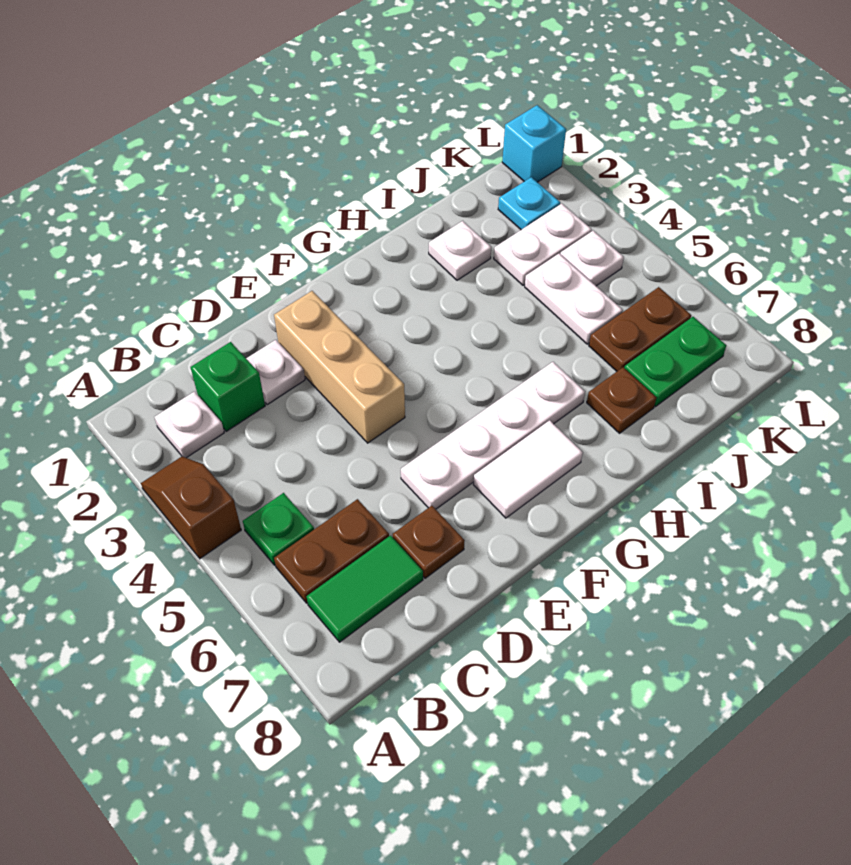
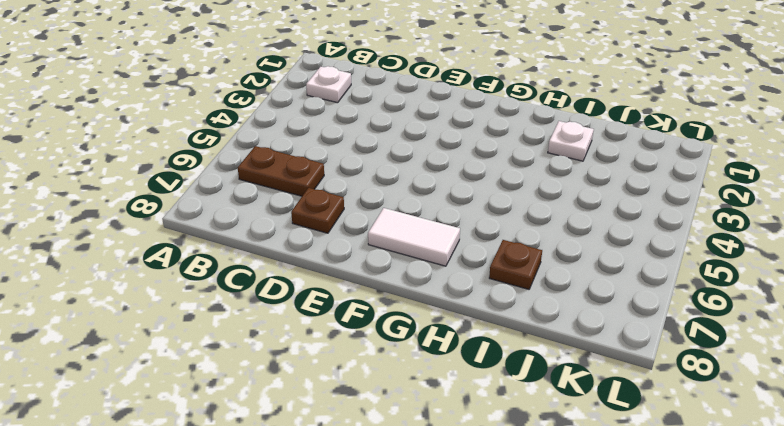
none -> brown slope A3:A4 level 1 top 4
none -> green plate B5 level 1
none -> green tile B7:C7 level 1

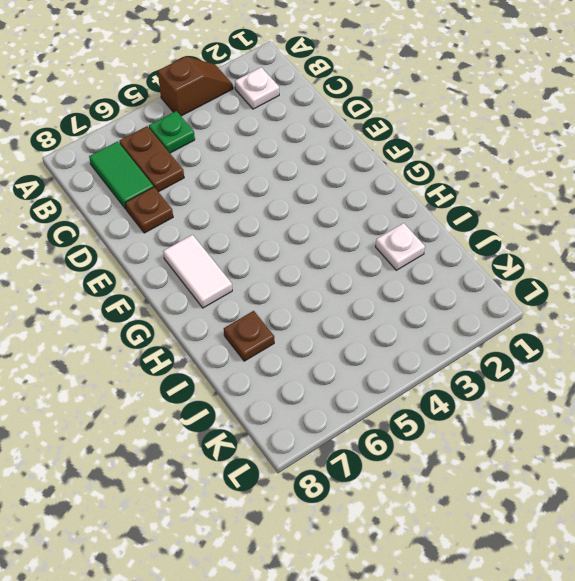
none -> green brick C2 level 1
none -> white plate D2 level 1
none -> tan brick E2:E4 level 1

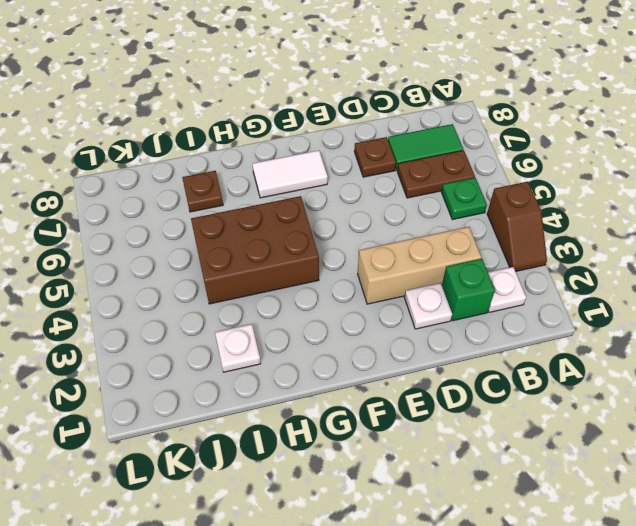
tan brick C3:E3 level 1 -> tan brick E2:E4 level 1
brown brick G4:I5 level 1 -> none
none -> white plate E6:H6 level 1
none -> white plate J3:K3 level 1
none -> white plate J4:J5 level 1

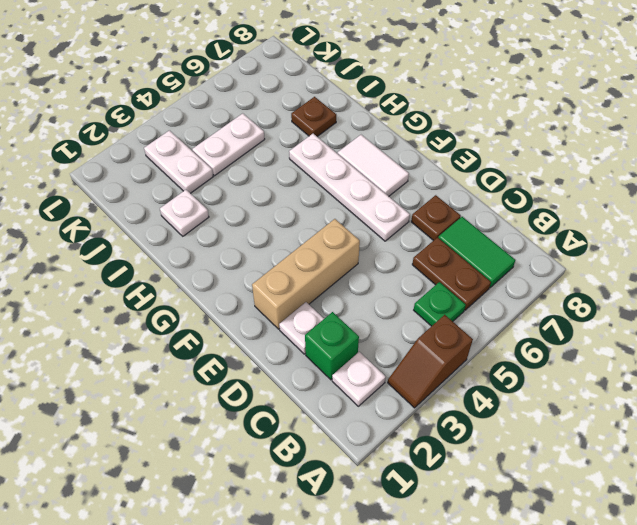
none -> brown plate J6:K6 level 1
none -> green plate J7:K7 level 1
none -> cyan plate K2 level 1

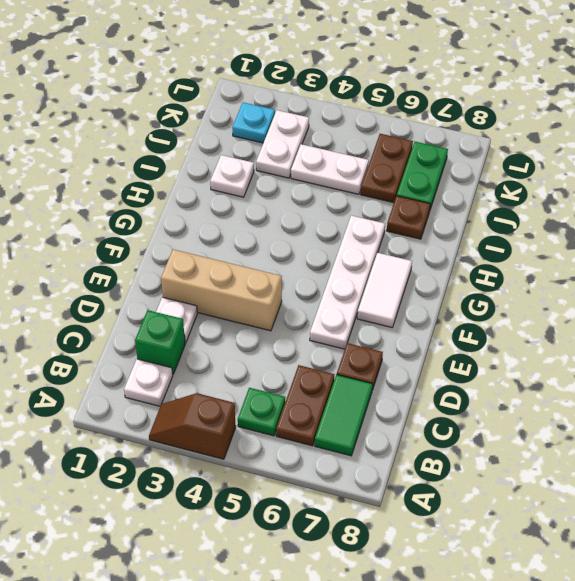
none -> white plate K4 level 1
none -> cyan brick L1 level 1

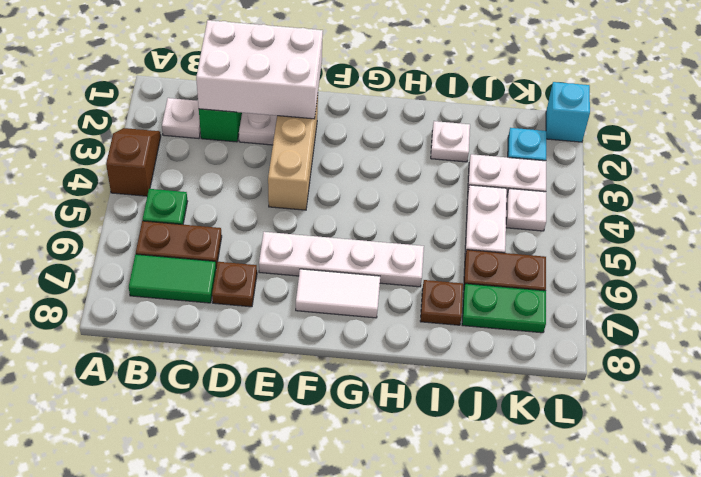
white brick C1:E2 level 2 -> none

